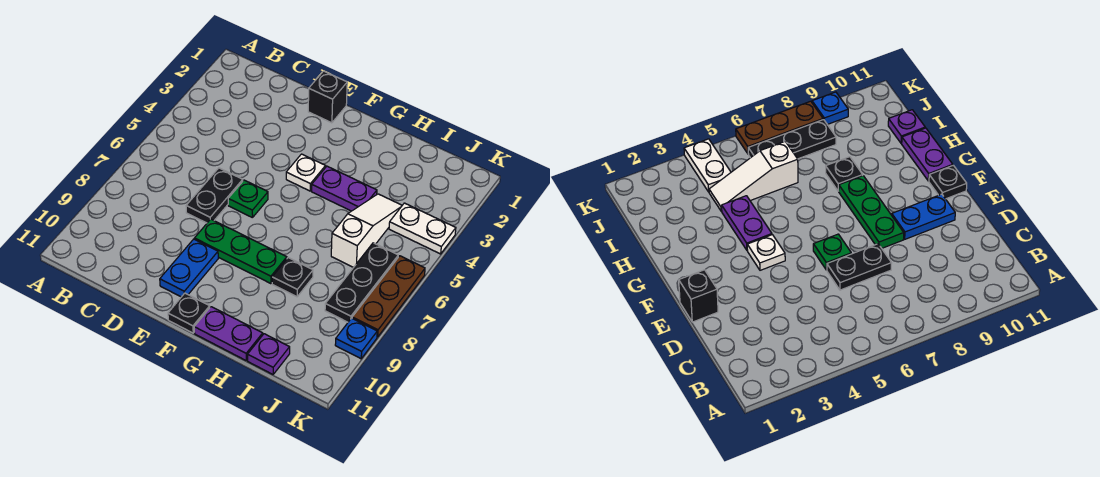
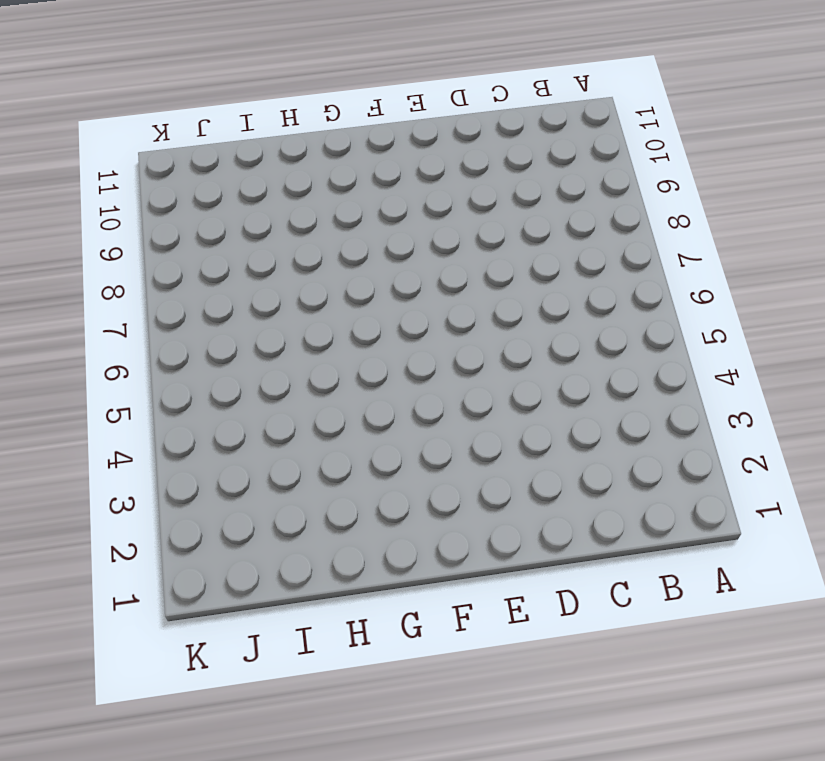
none -> black plate D6:D7 level 1
none -> black brick E1 level 1
none -> green plate E6 level 1

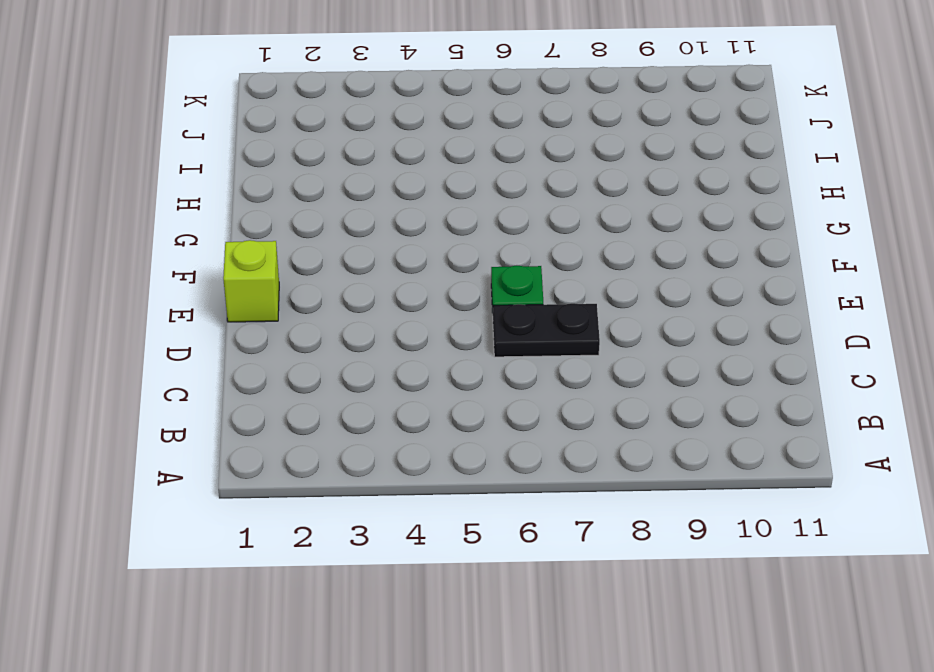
lime brick E1 level 1 -> black brick E1 level 1
none -> green plate E8:G8 level 1
none -> blue plate E9:E10 level 1
none -> white plate F4 level 1

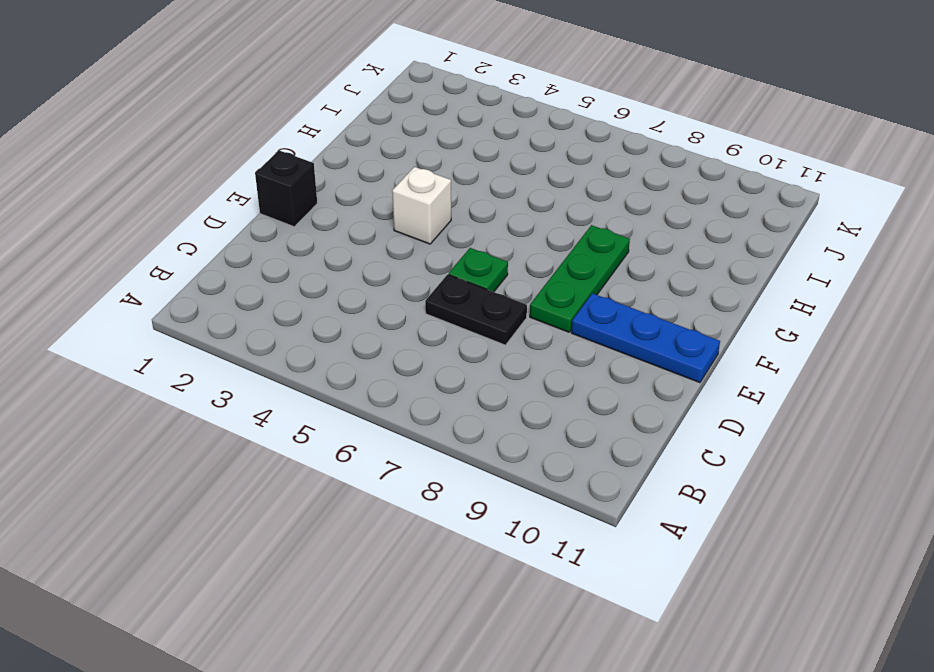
blue plate E9:E11 level 1 -> blue plate E9:E10 level 1
white brick F4 level 1 -> white plate F4 level 1
none -> black plate F11 level 1
none -> purple plate G4:H4 level 1
none -> purple plate G11:H11 level 1

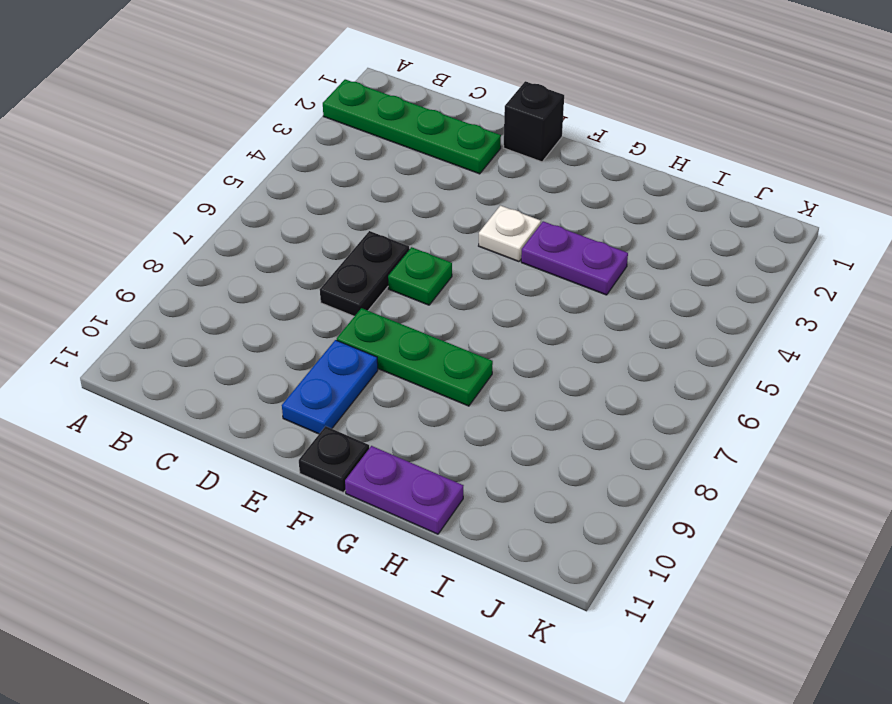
green plate A2:D2 level 1 -> none
none -> black plate H8 level 1
none -> white slope I4:I6 level 1 top 6
none -> purple plate I11 level 1

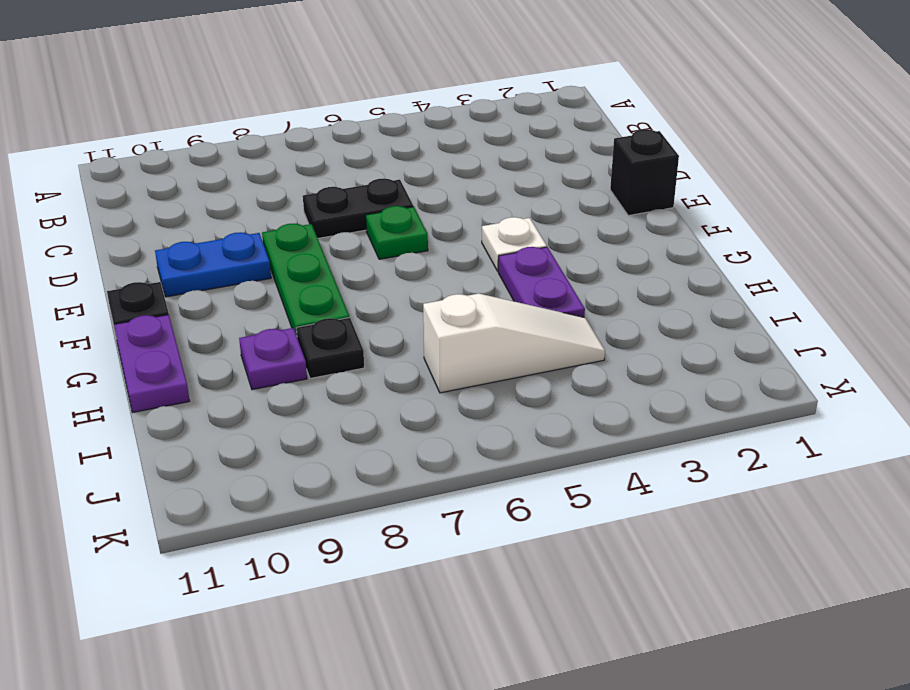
purple plate H9 level 1 -> purple plate I11 level 1
none -> white plate J4:K4 level 1
none -> black plate J6:J8 level 1
none -> brown plate K6:K8 level 1

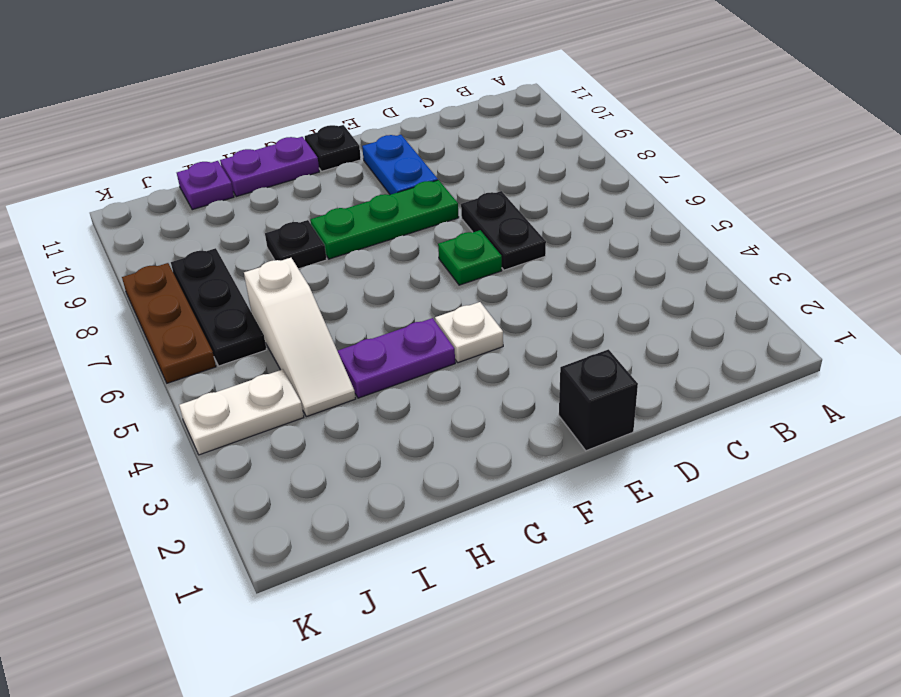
none -> blue plate K9 level 1

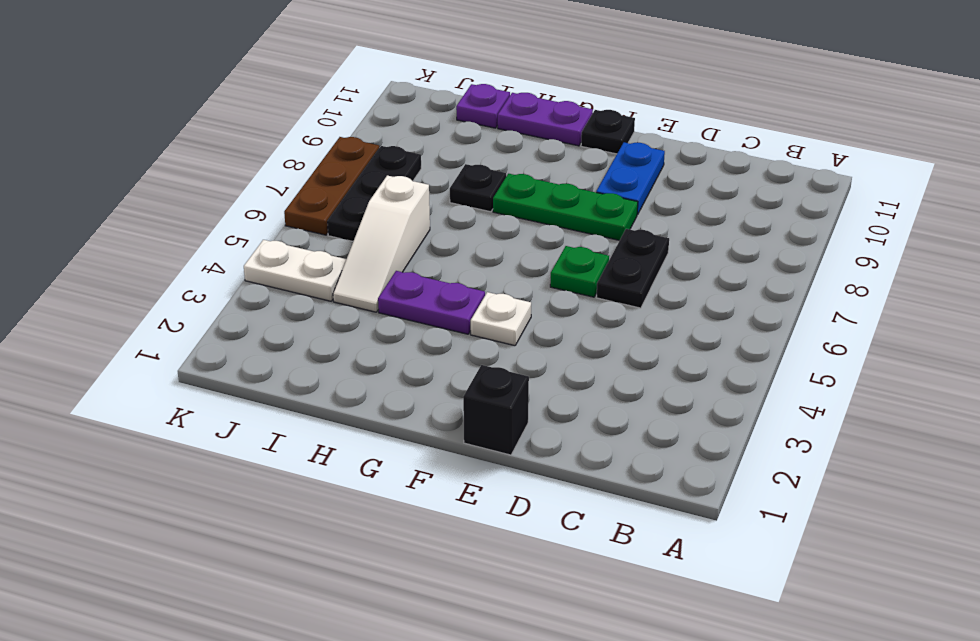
none -> blue plate K9 level 1

